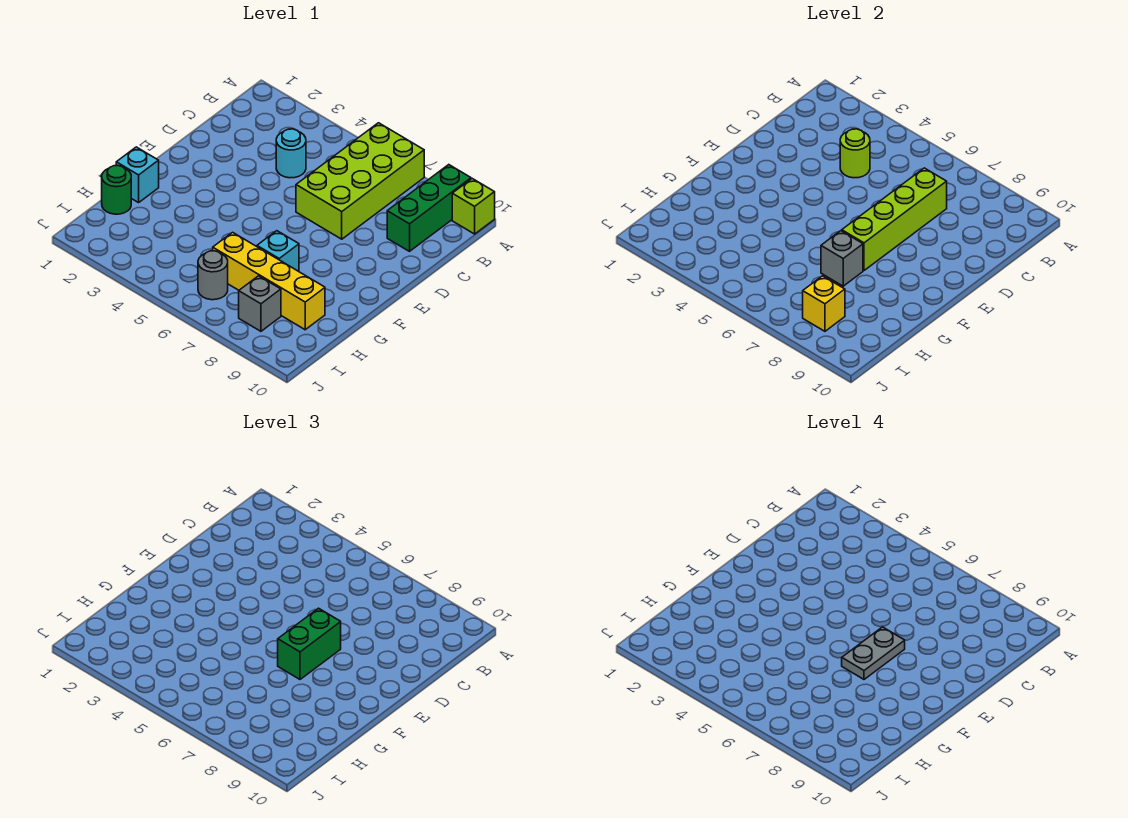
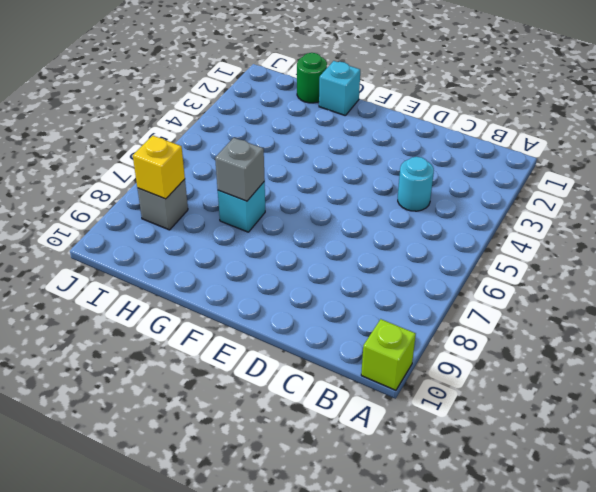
none -> lime brick A6:D7 level 1
none -> green brick A9:C9 level 1
none -> yellow brick H6:H9 level 1

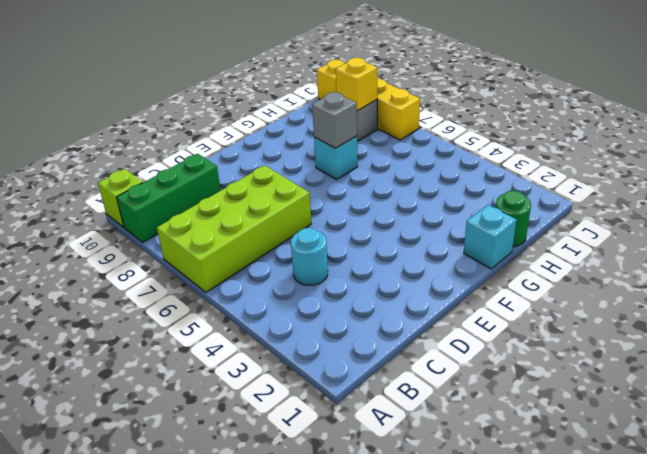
yellow brick J7:J10 level 1 -> yellow brick H6:H9 level 1
none -> grey round brick I6 level 1
none -> lime round brick C4 level 2
none -> lime brick C7:F7 level 2

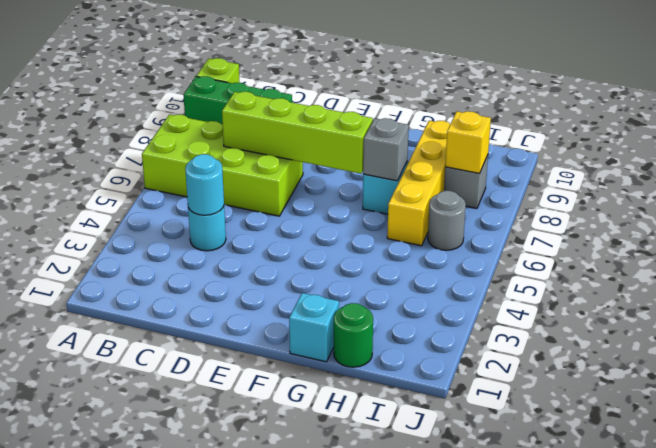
cyan round brick C4 level 2 -> lime round brick C4 level 2
none -> green brick E7:F7 level 3
none -> grey plate E7:F7 level 4

